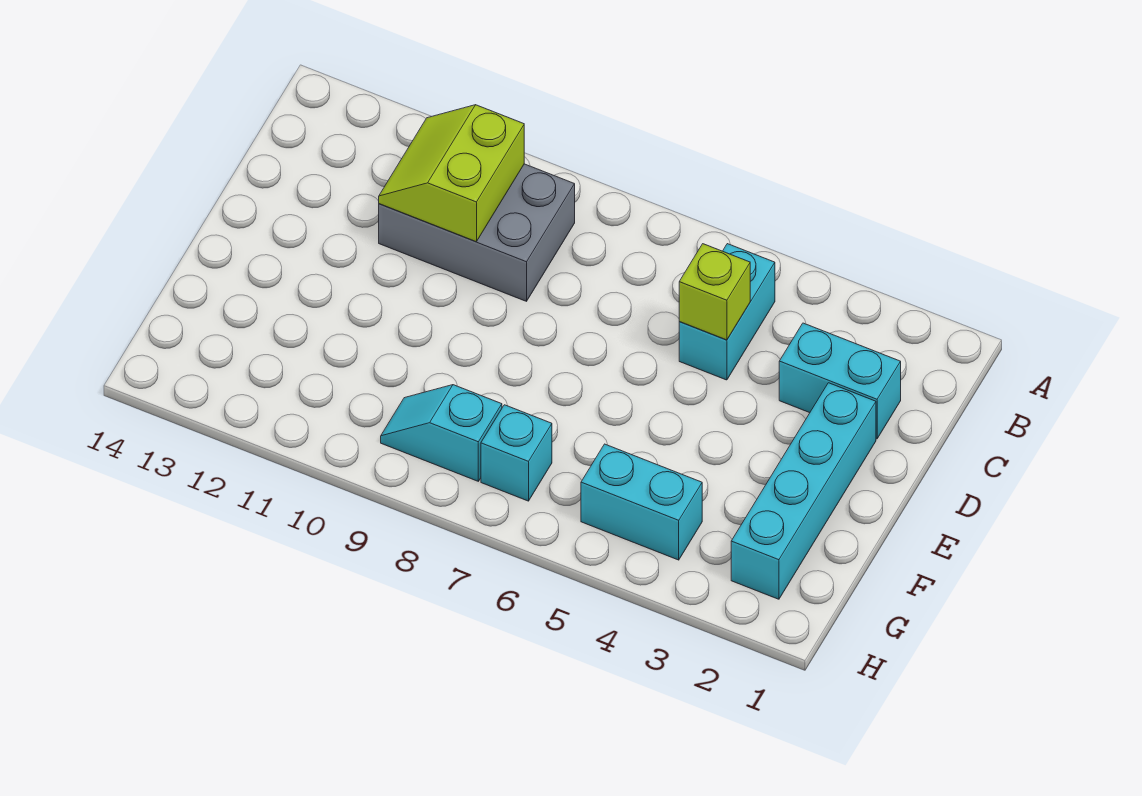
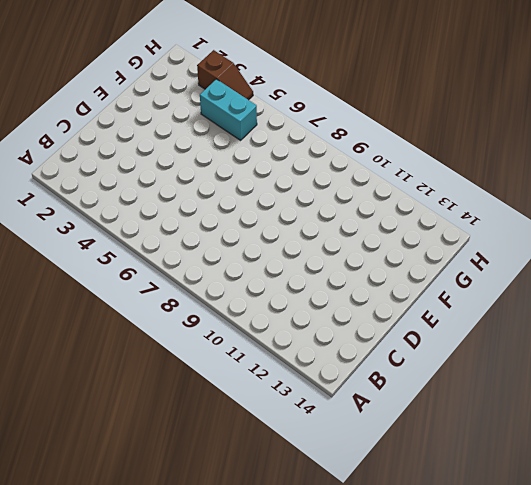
brown slope H3:H4 level 1 top 3 -> none
none -> cyan brick B5:C5 level 1
none -> grey brick B9:C11 level 1

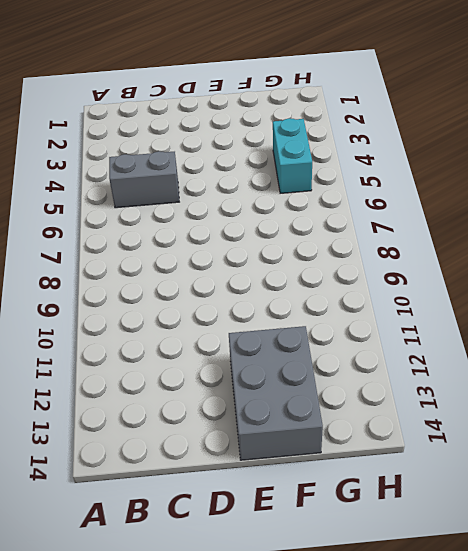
grey brick B5:C5 level 1 -> cyan brick B5:C5 level 1
grey brick E12:F14 level 1 -> grey brick B9:C11 level 1
none -> cyan brick C2:C3 level 1
none -> cyan brick D2:G2 level 1

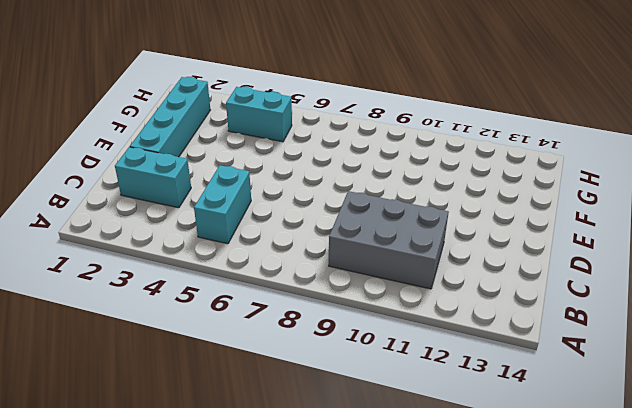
none -> cyan brick G7 level 1
none -> cyan slope G8:G9 level 1 top 8

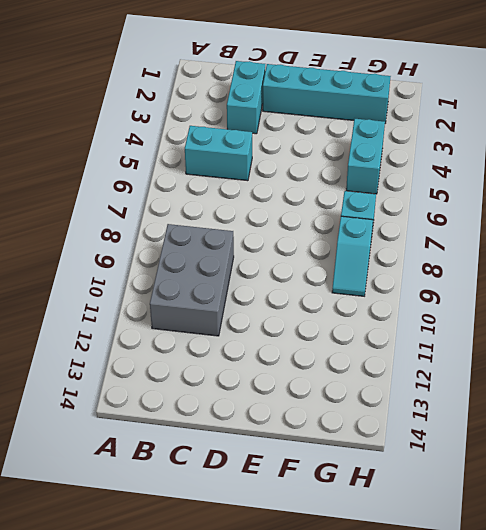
none -> lime slope B10:C11 level 2 top 10
none -> lime brick C5 level 2

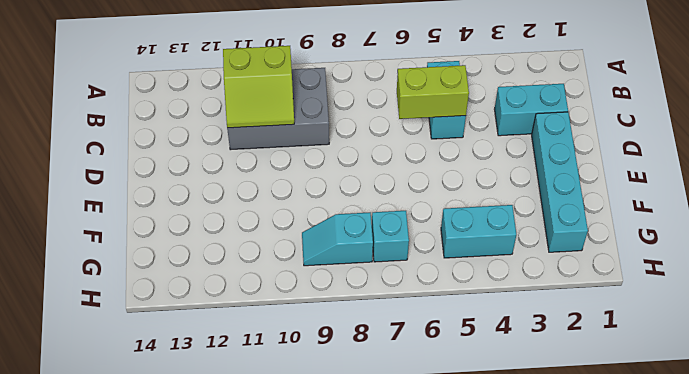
lime slope B10:C11 level 2 top B -> lime slope B10:C11 level 2 top 10
lime brick C5:C6 level 2 -> lime brick C5 level 2

